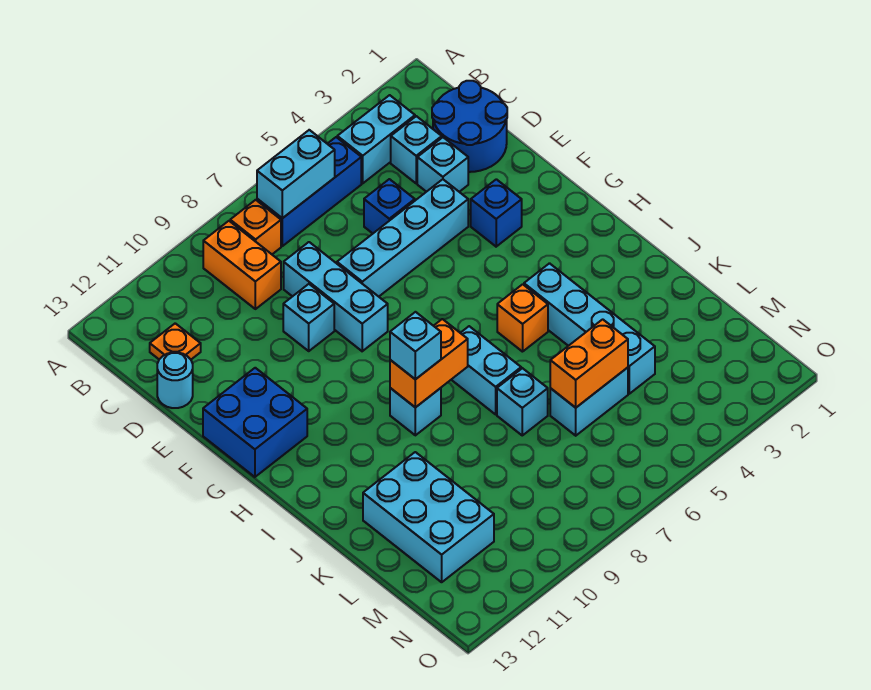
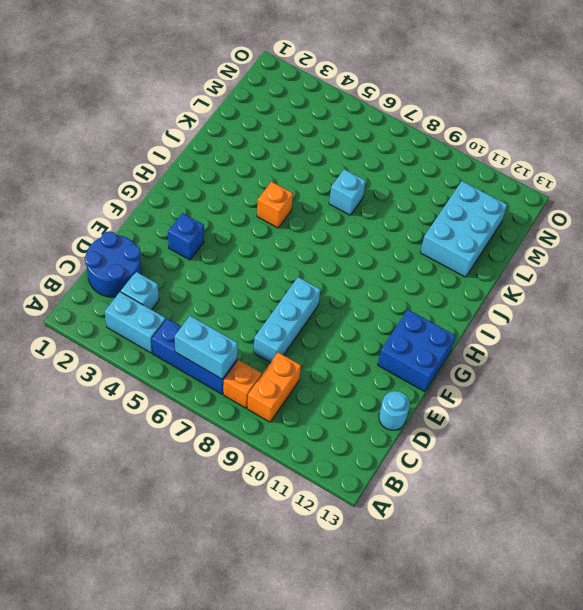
none -> orange plate C12 level 1
none -> cyan brick D3 level 1
none -> blue brick D5 level 1

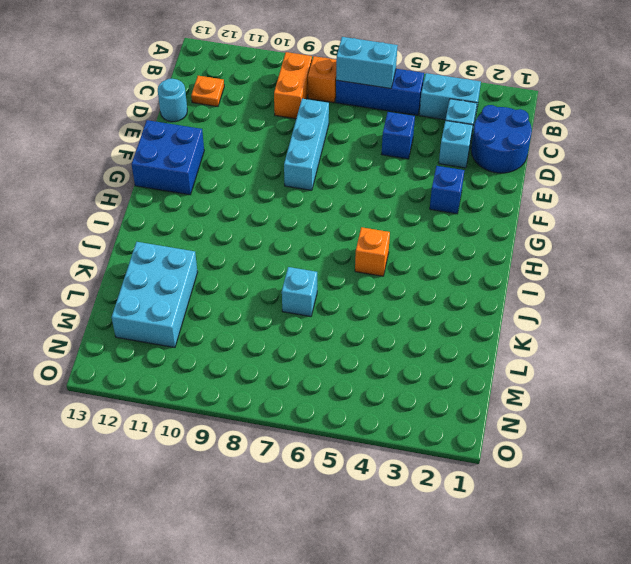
none -> cyan brick E4:E7 level 1
none -> cyan brick E9 level 1
none -> cyan brick I4:L4 level 1

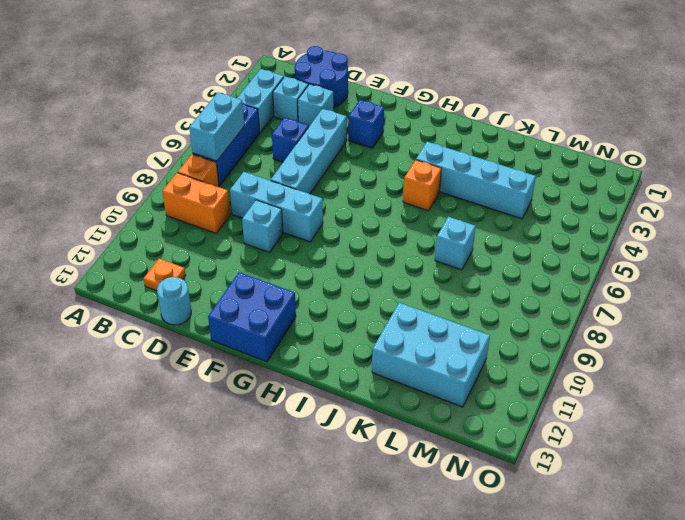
none -> cyan brick I7:J7 level 1
none -> cyan brick I9 level 1
none -> cyan brick L5:L6 level 1

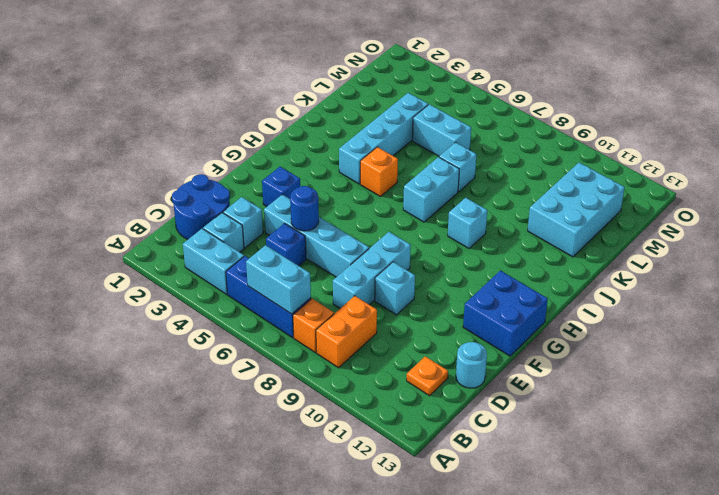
blue round brick E5 level 2 -> none
none -> orange brick I8:I9 level 2
none -> orange brick L5:L6 level 2
none -> cyan brick I9 level 3

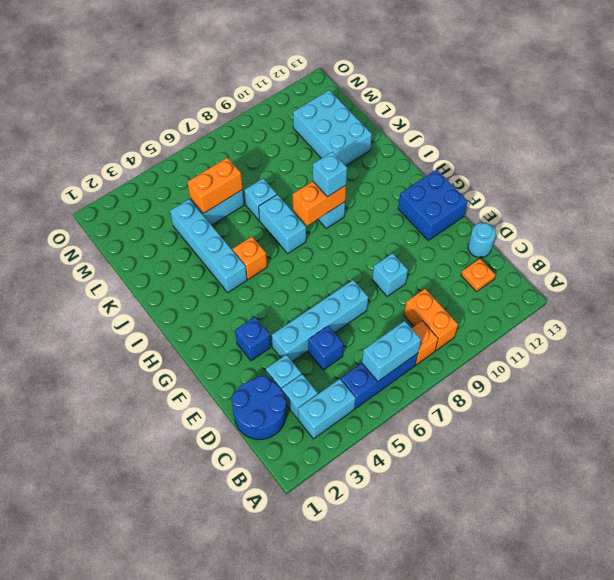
none -> cyan brick D8:F8 level 1

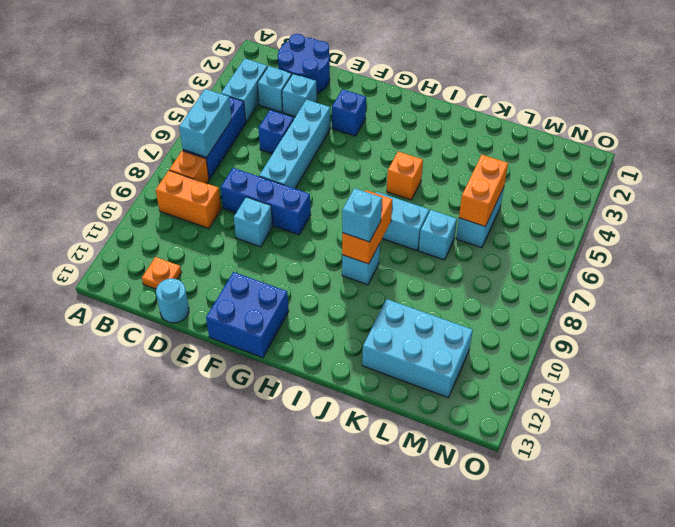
blue brick D8:F8 level 1 -> cyan brick D8:F8 level 1
none -> cyan brick I4:L4 level 1

